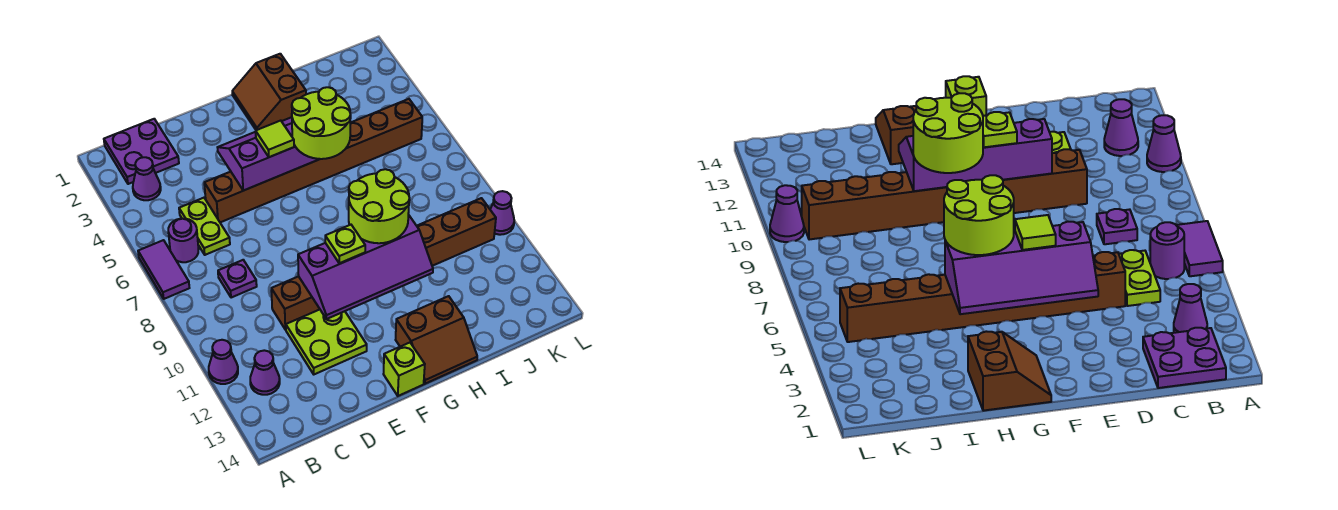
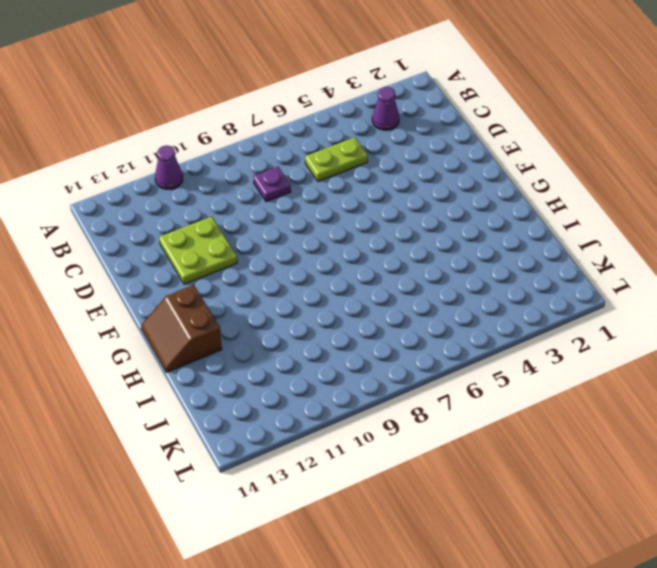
none -> purple tile A6:A7 level 1
none -> purple plate B1:C2 level 1
none -> purple round brick B6 level 1

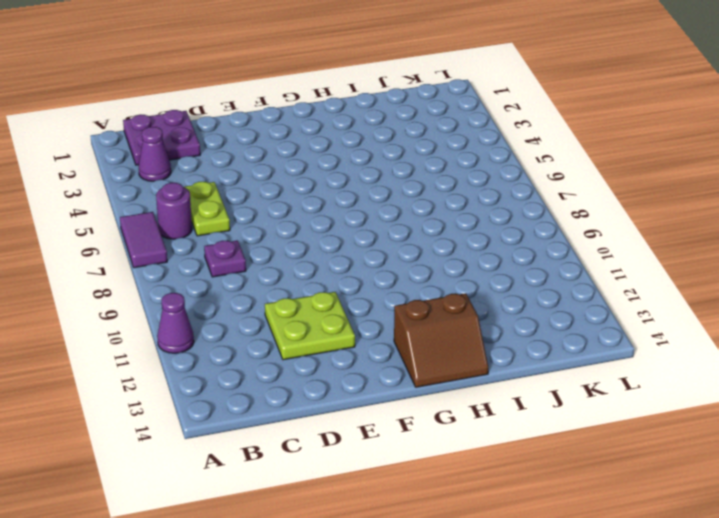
none -> purple cone B12 level 1
none -> brown brick D5:K5 level 1
none -> brown brick D10:K10 level 1

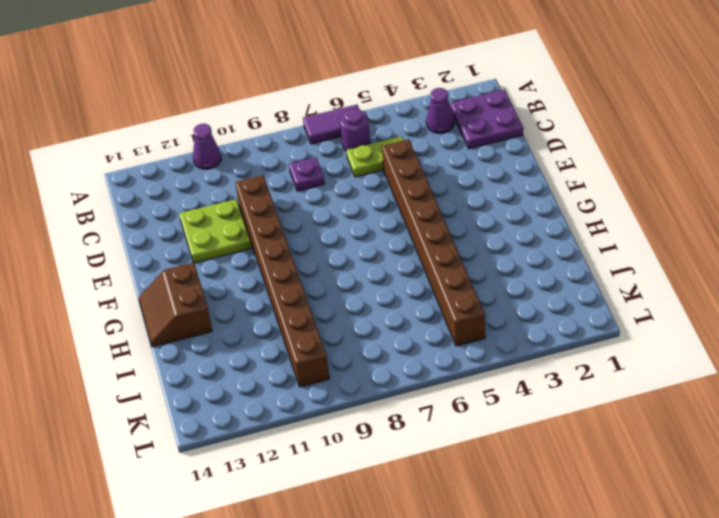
none -> purple cone B12 level 1
none -> lime brick F14 level 1
none -> brown slope G1:H2 level 1 top H

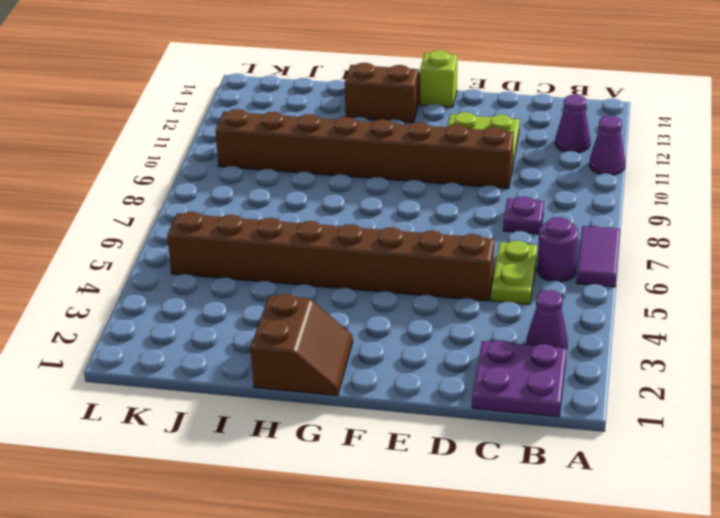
none -> purple cone L10 level 1
none -> purple slope E4:H5 level 2 top 5
none -> purple slope E10:H11 level 2 top 10

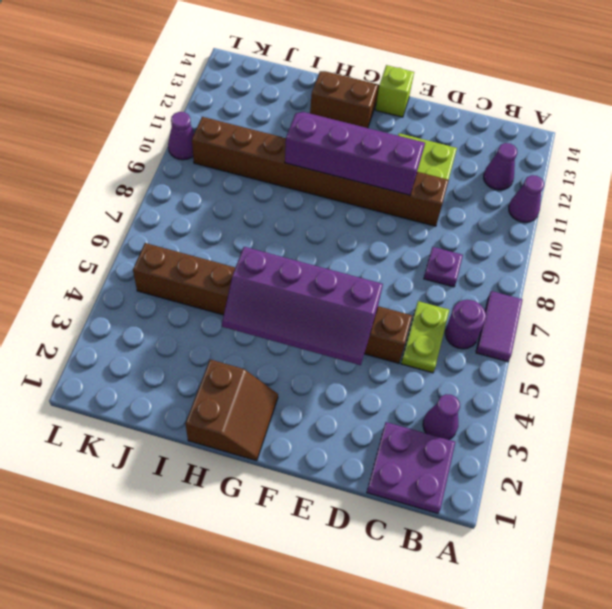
none -> lime tile F5 level 3
none -> lime plate F10 level 3
none -> lime round brick G5:H6 level 3

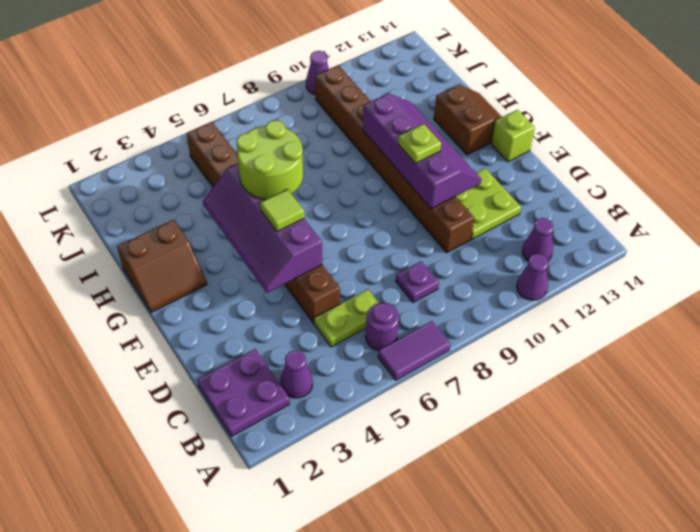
none -> lime round brick G9:H10 level 3

